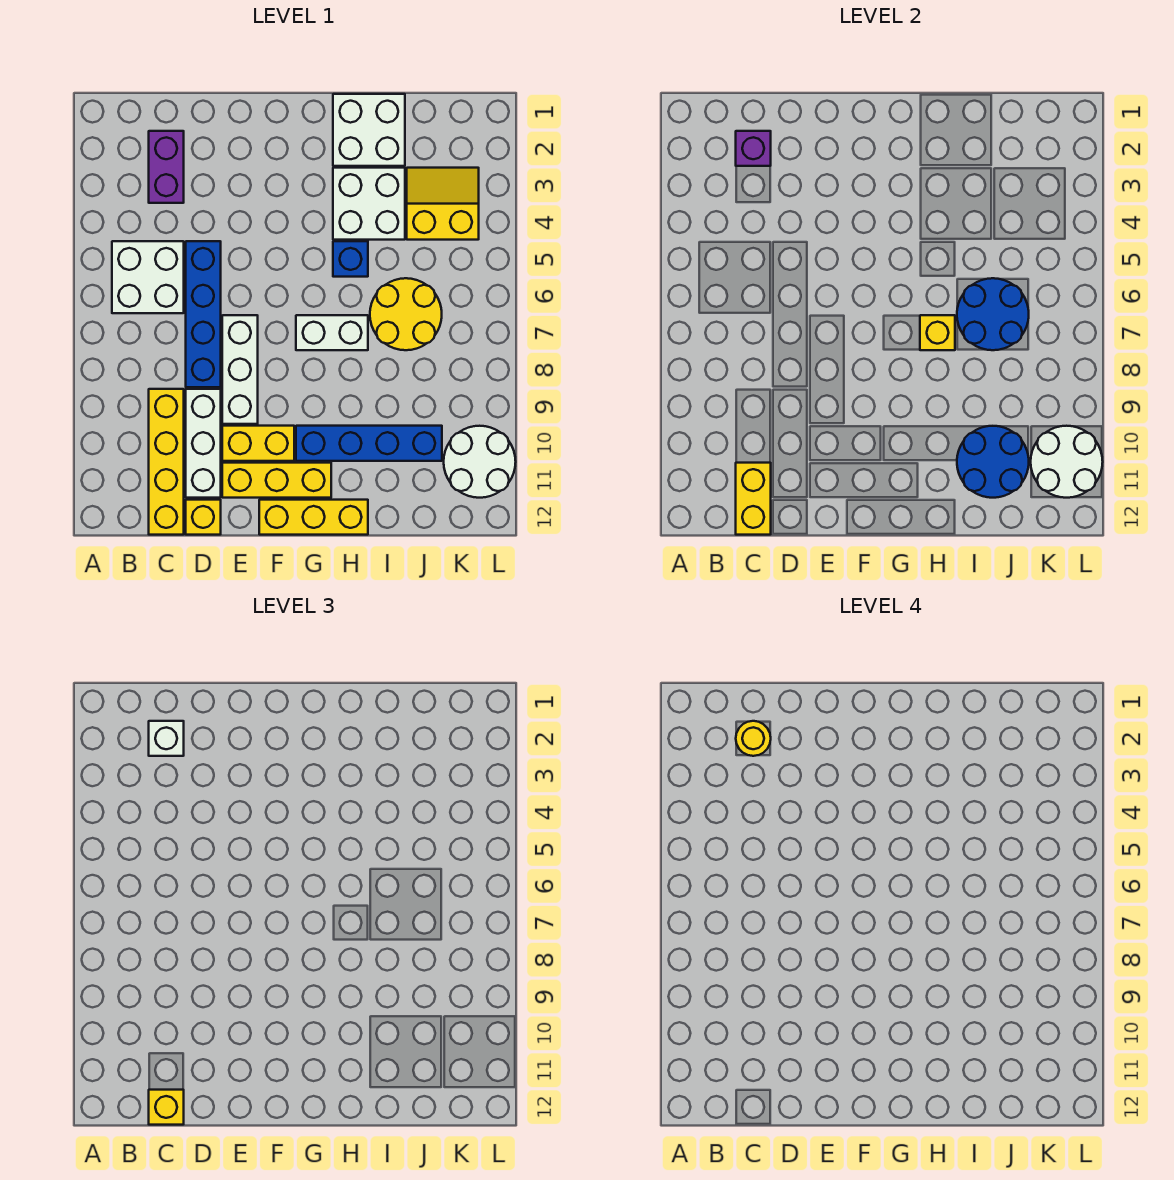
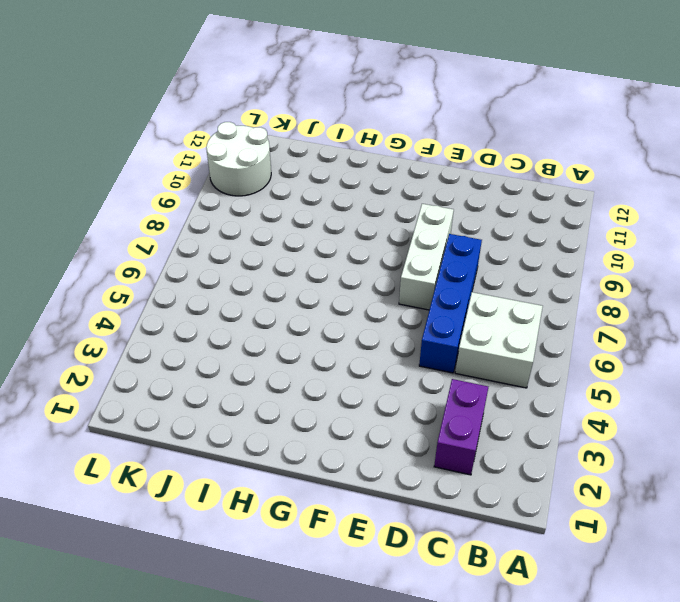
none -> yellow brick C9:C12 level 1
none -> white brick D9:D11 level 1
none -> yellow brick D12 level 1

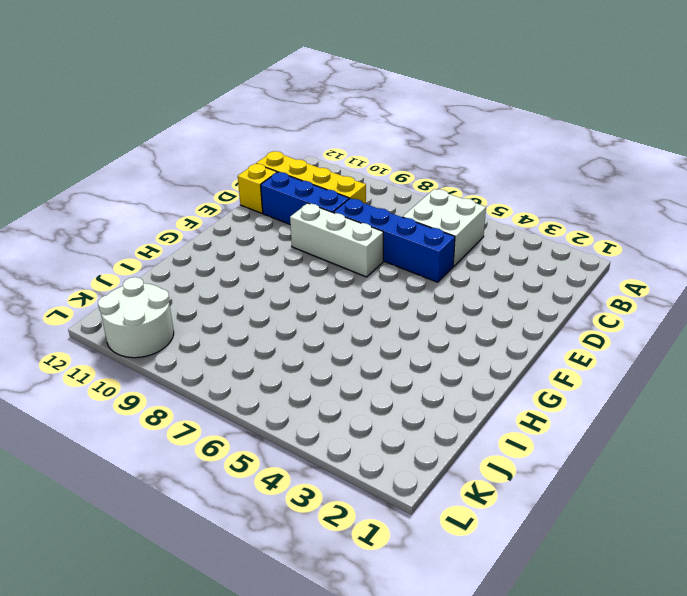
blue brick D9:D11 level 1 -> white brick D9:D11 level 1
none -> purple brick C2:C3 level 1
none -> yellow brick E10:F10 level 1
none -> yellow brick E11:G11 level 1

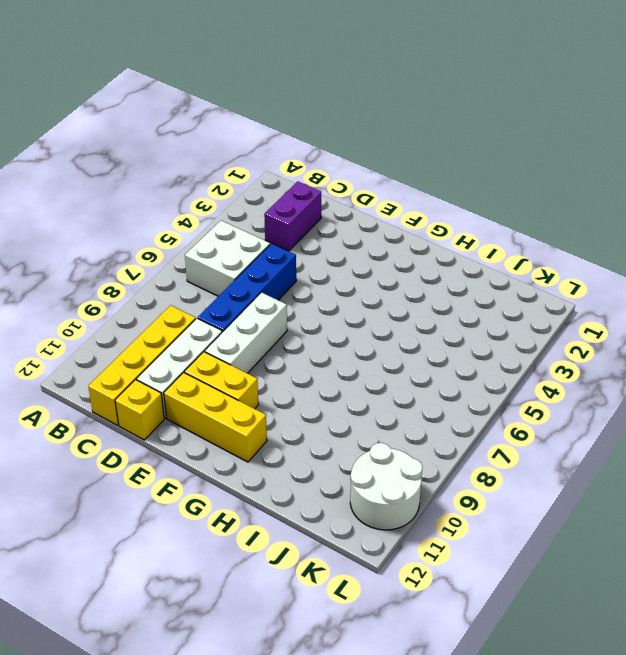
none -> yellow brick F12:H12 level 1
none -> white brick G7:H7 level 1
none -> blue brick G10:J10 level 1

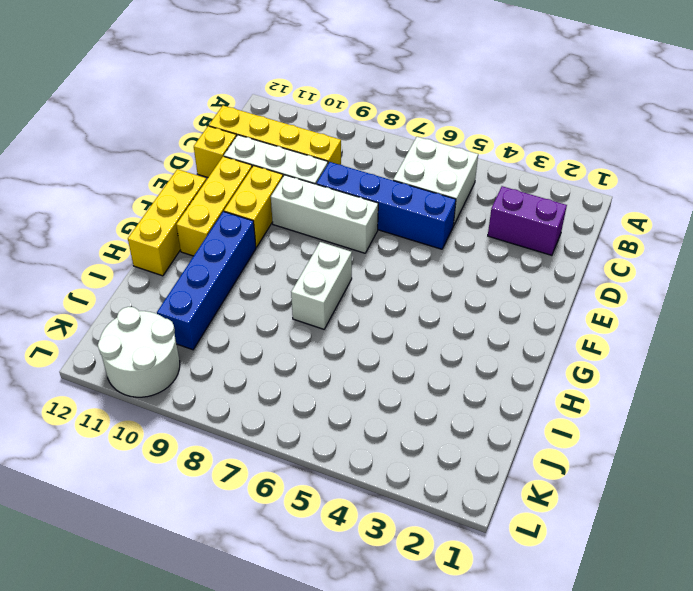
none -> white brick H1:I2 level 1
none -> white brick H3:I4 level 1
none -> blue brick H5 level 1

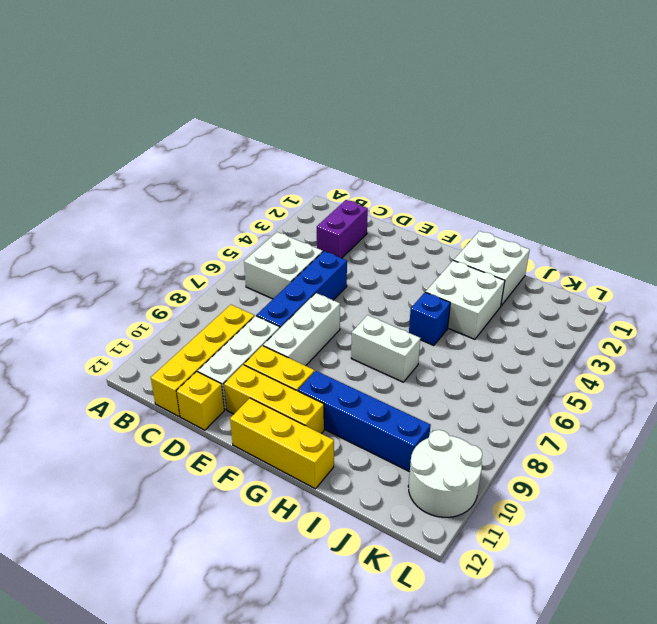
none -> yellow round brick I6:J7 level 1
none -> yellow slope J3:K4 level 1 top 4
none -> purple brick C2 level 2

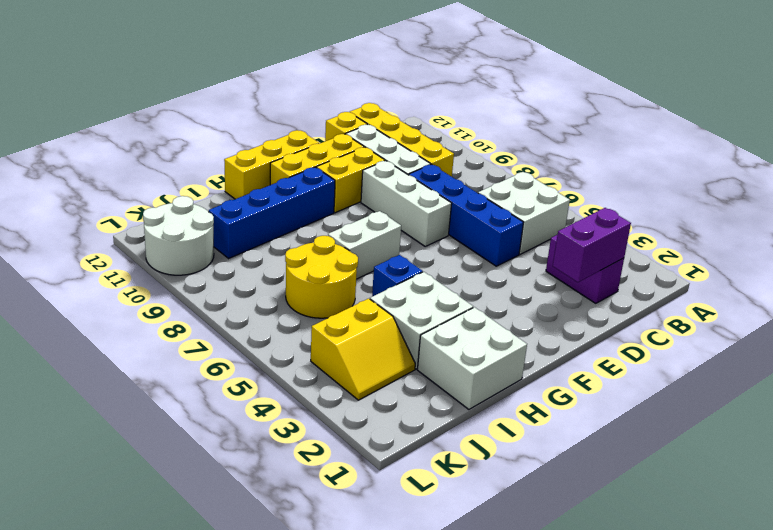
purple brick C2:D2 level 2 -> purple brick C2 level 2
none -> yellow brick C11:C12 level 2
none -> yellow brick H7 level 2
none -> blue round brick I6:J7 level 2

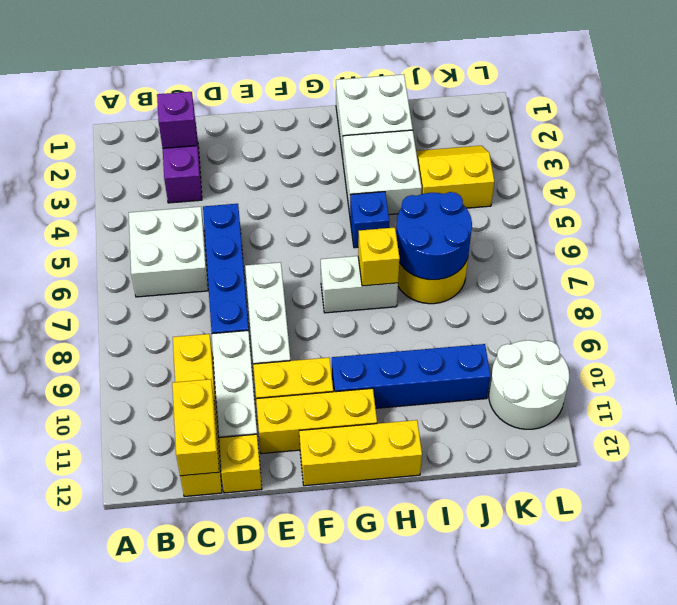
none -> blue round brick I10:J11 level 2
none -> white round brick K10:L11 level 2
none -> white brick C2 level 3

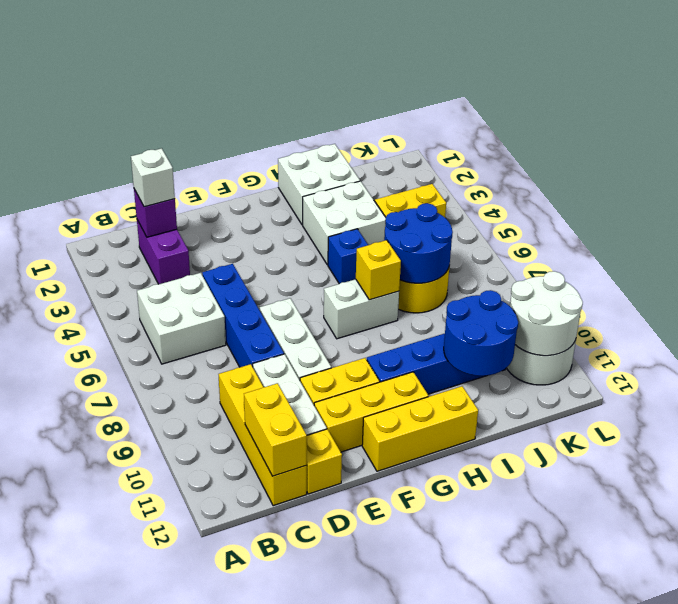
none -> yellow brick C12 level 3
none -> yellow round brick C2 level 4

